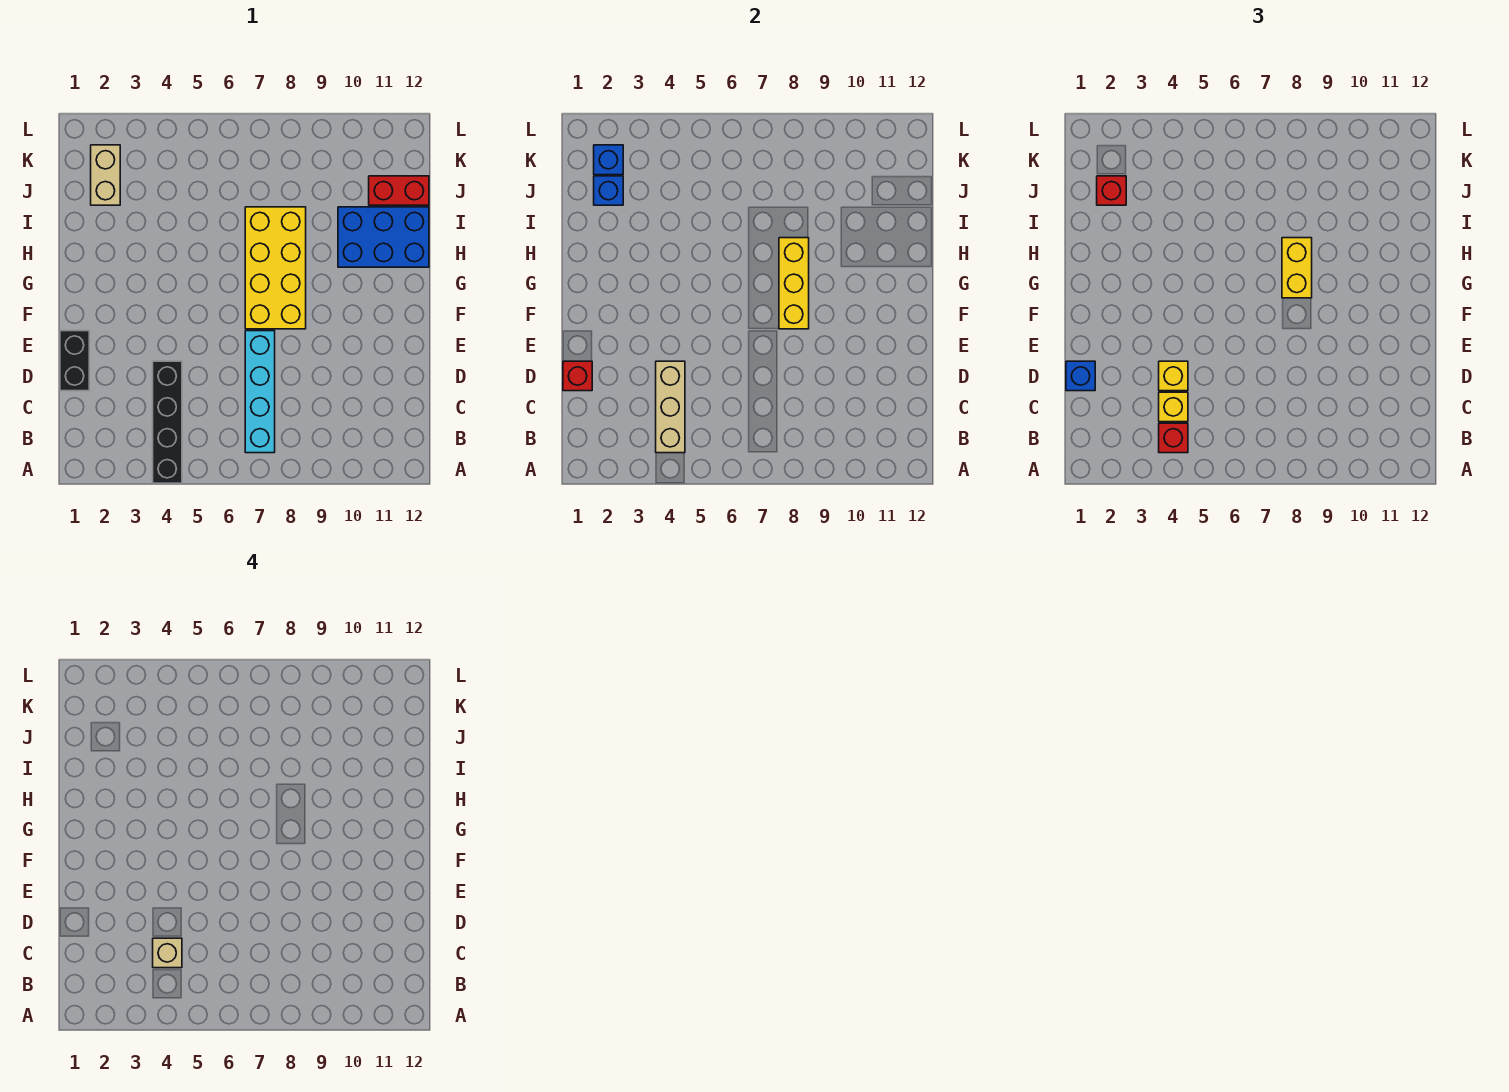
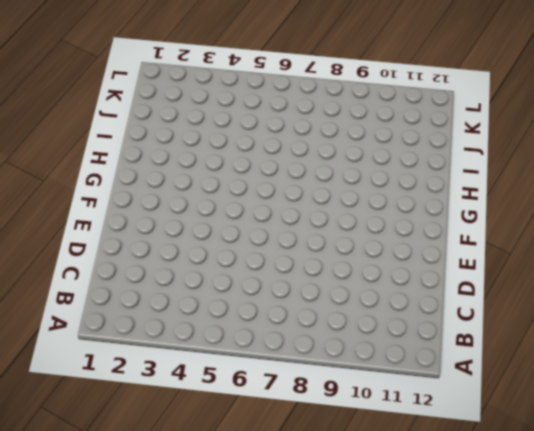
none -> black brick A4:D4 level 1
none -> cyan brick B7:E7 level 1
none -> black brick D1:E1 level 1

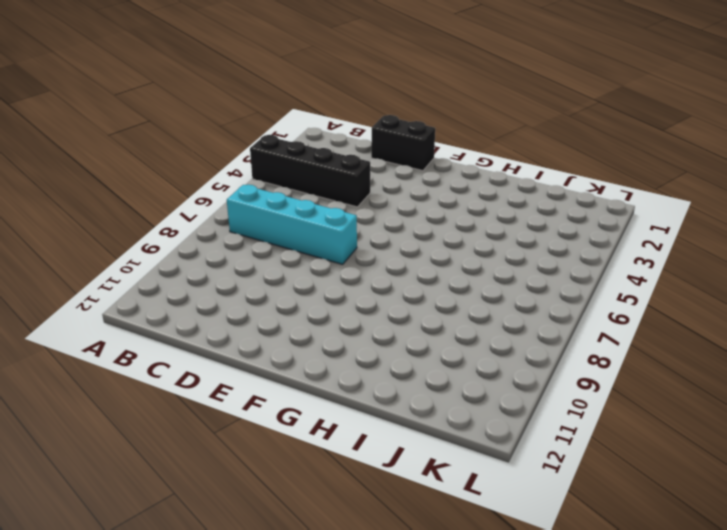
none -> yellow brick F7:I8 level 1
none -> blue brick H10:I12 level 1
none -> tan brick J2:K2 level 1

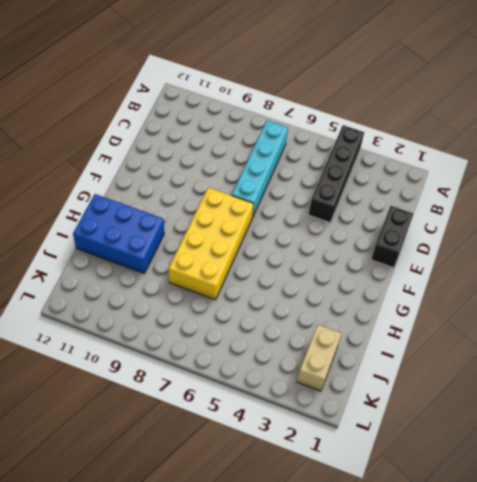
none -> red brick J11:J12 level 1
none -> tan brick B4:D4 level 2
none -> red brick D1 level 2

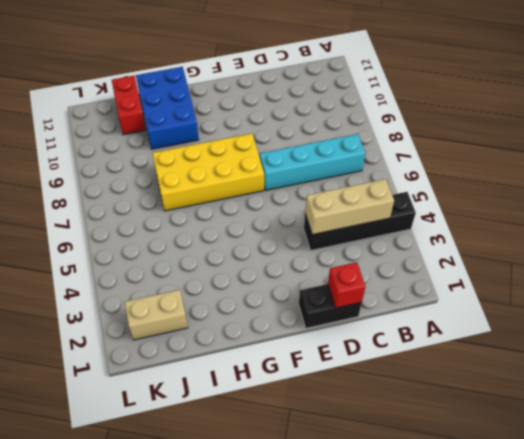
none -> yellow brick F8:H8 level 2
none -> blue brick J2 level 2
none -> blue brick K2 level 2

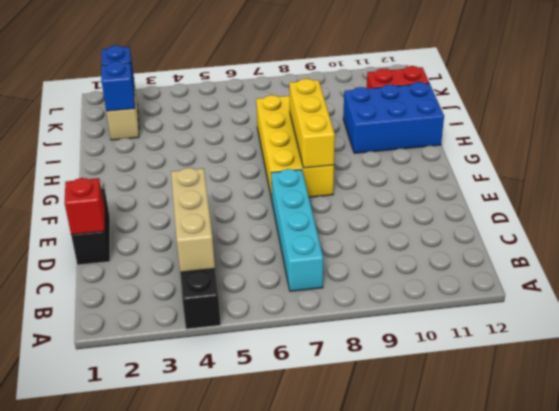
none -> red brick B4 level 3
none -> yellow brick C4 level 3
none -> blue brick D1 level 3

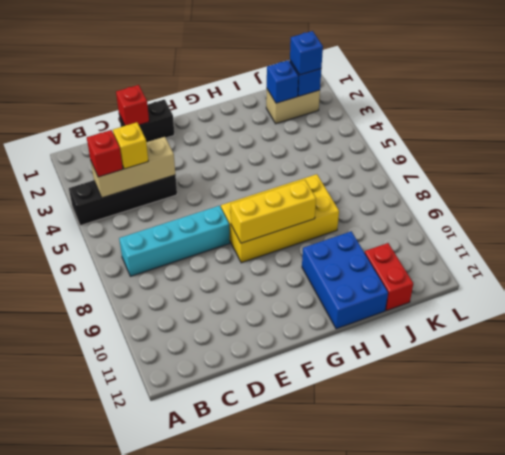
blue brick K2 level 3 -> blue brick D1 level 3
none -> yellow brick D4 level 3
none -> yellow brick G8:H8 level 3
none -> red brick J2 level 3

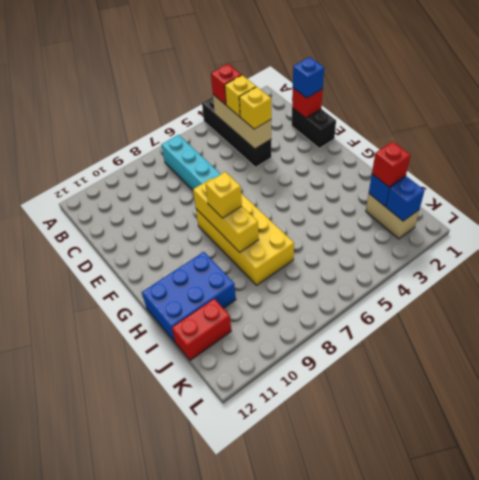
yellow brick G8 level 3 -> yellow brick G8:H8 level 3
none -> tan brick C4 level 4

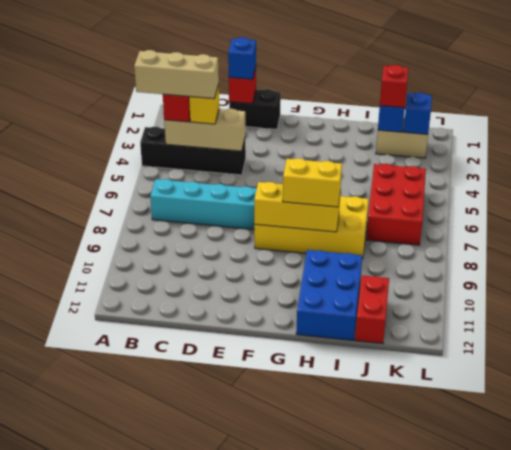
tan brick A4:C4 level 4 -> tan brick C4 level 4
red brick J5:K7 level 1 -> none
none -> yellow brick D4 level 3

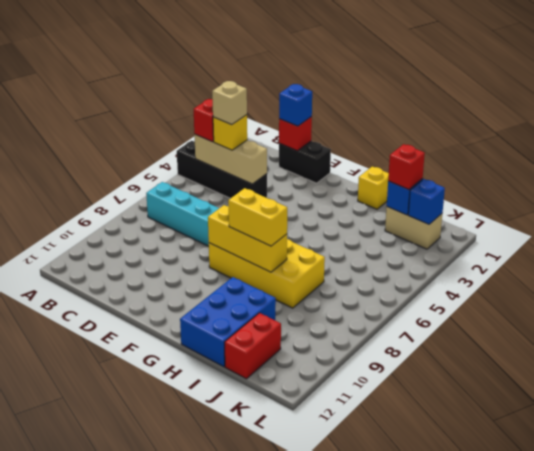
yellow brick H1 level 1 -> yellow brick D4 level 3

